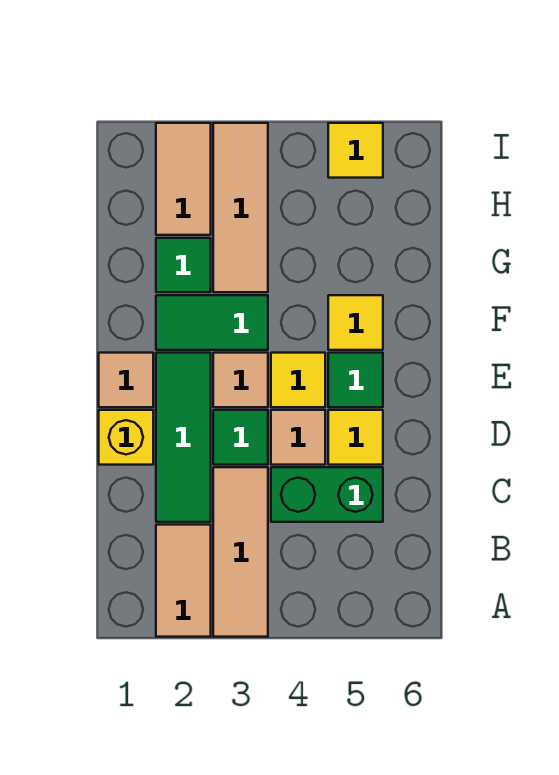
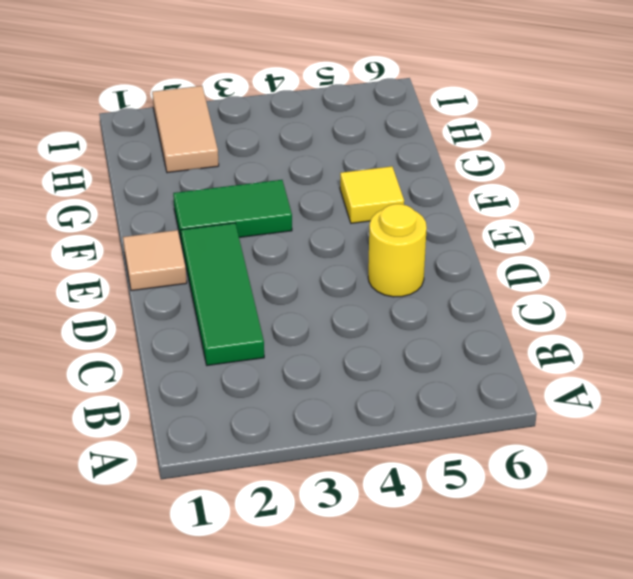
yellow round brick D5 level 1 -> yellow tile D5 level 1
none -> tan tile A2:B2 level 1
none -> tan tile A3:C3 level 1
none -> green brick C4:C5 level 1

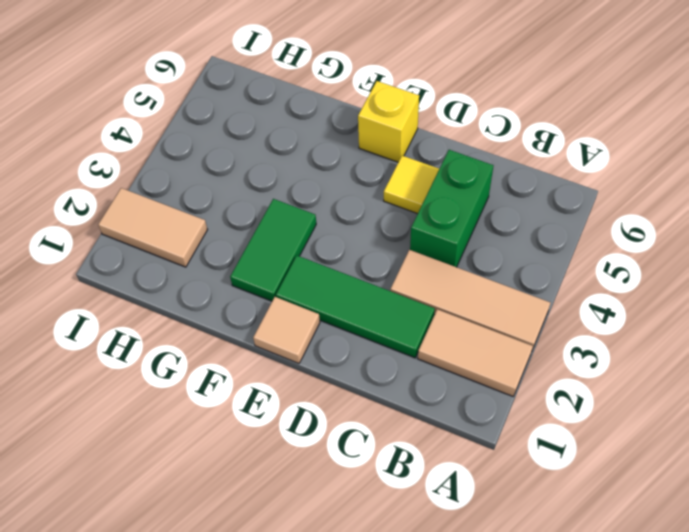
yellow brick E6 level 1 -> yellow brick D1 level 1
none -> green tile D3 level 1
none -> tan tile D4 level 1
none -> tan tile E3 level 1

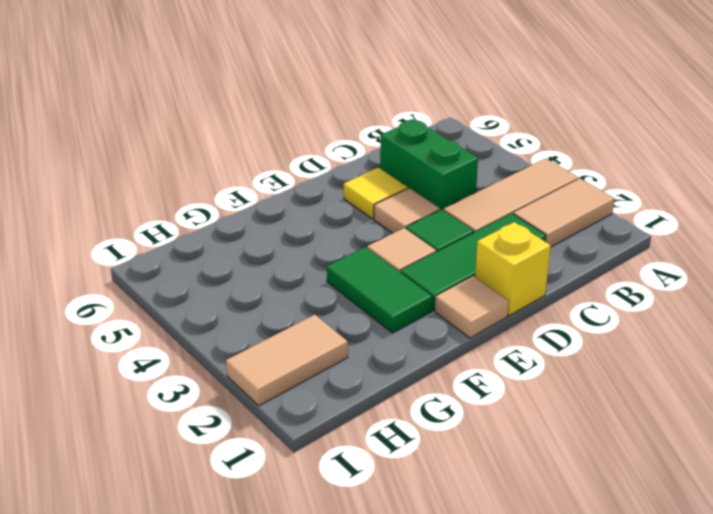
none -> yellow tile E4 level 1
none -> green tile E5 level 1
none -> yellow tile F5 level 1

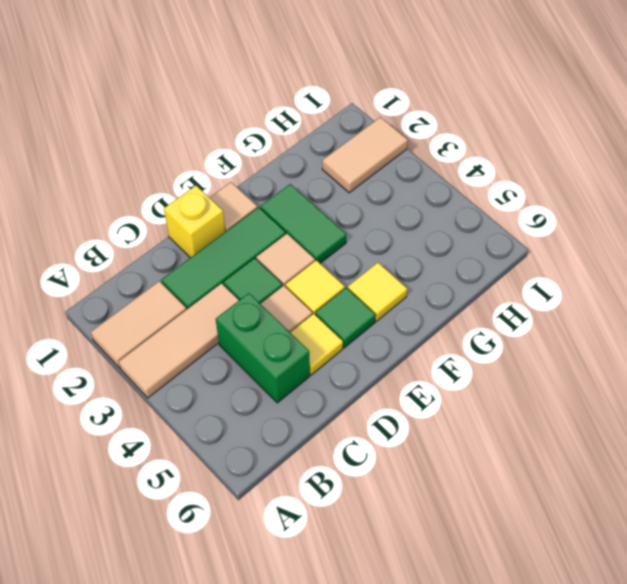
none -> green tile G2 level 1
none -> tan tile G3:I3 level 1
none -> yellow tile I5 level 1

